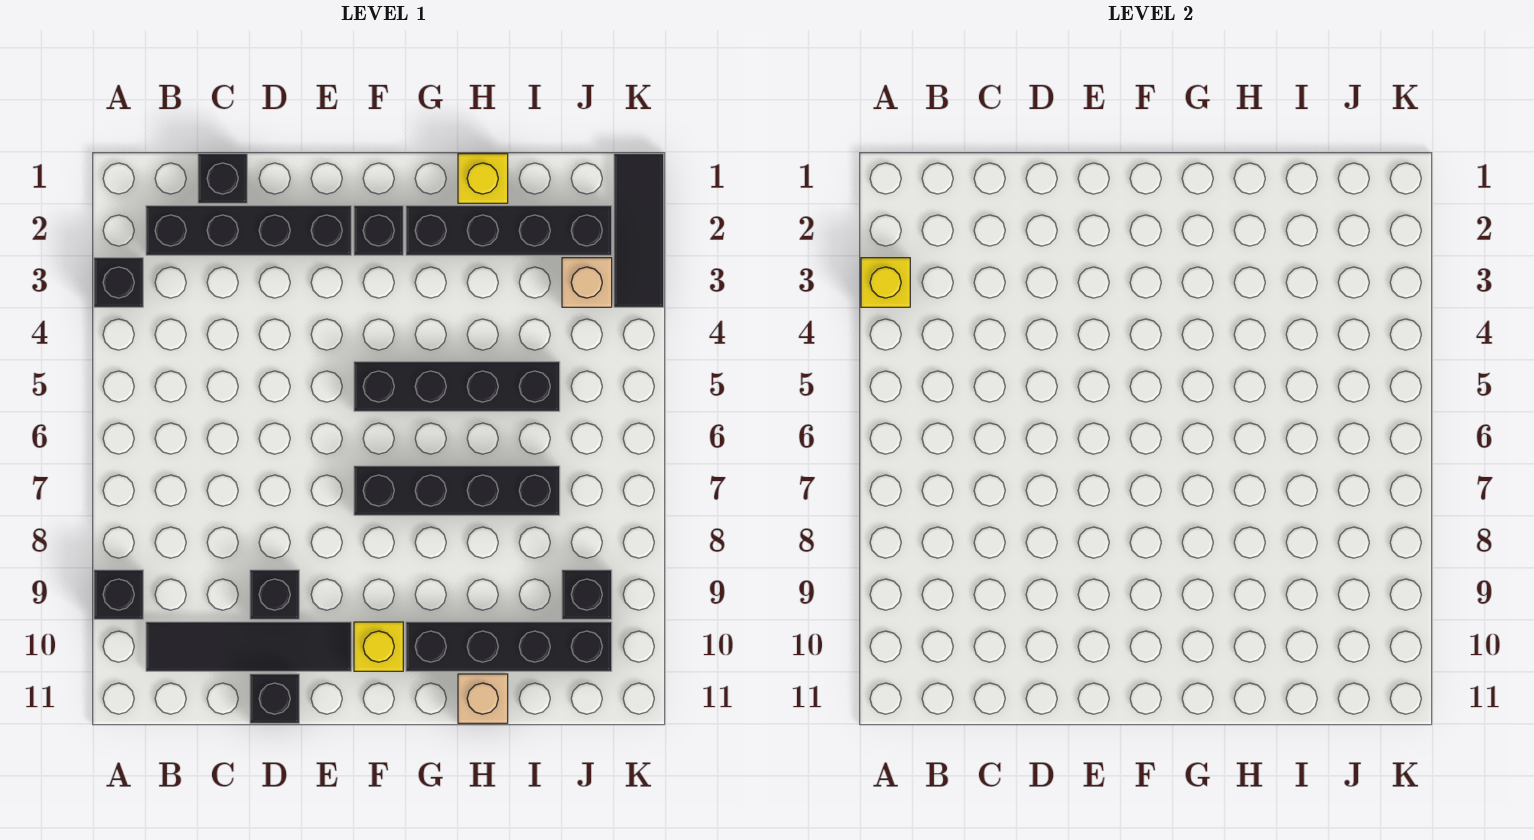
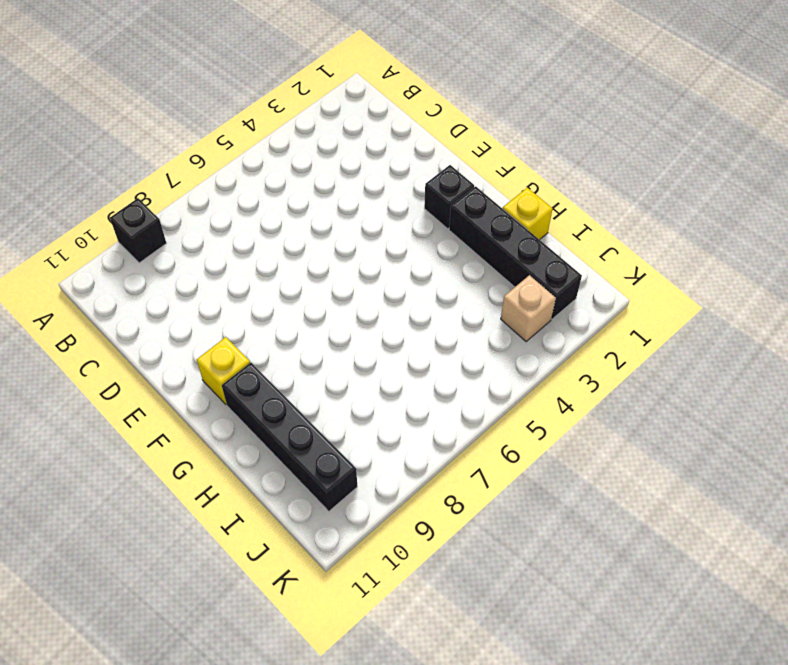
none -> black brick A3 level 1
none -> black brick B2:E2 level 1
none -> black tile B10:E10 level 1

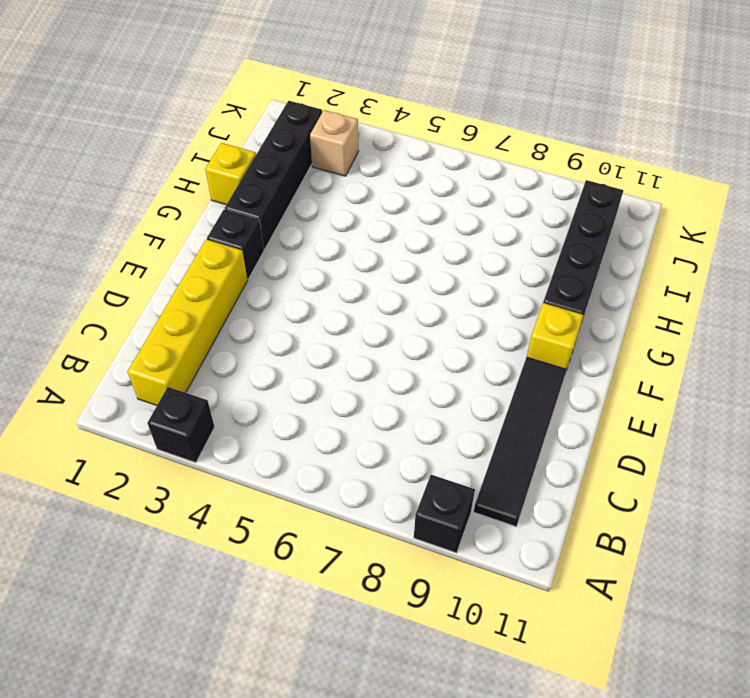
yellow brick B2:E2 level 1 -> black brick B2:E2 level 1
none -> black brick C1 level 1
none -> black brick D9 level 1
none -> black brick D11 level 1

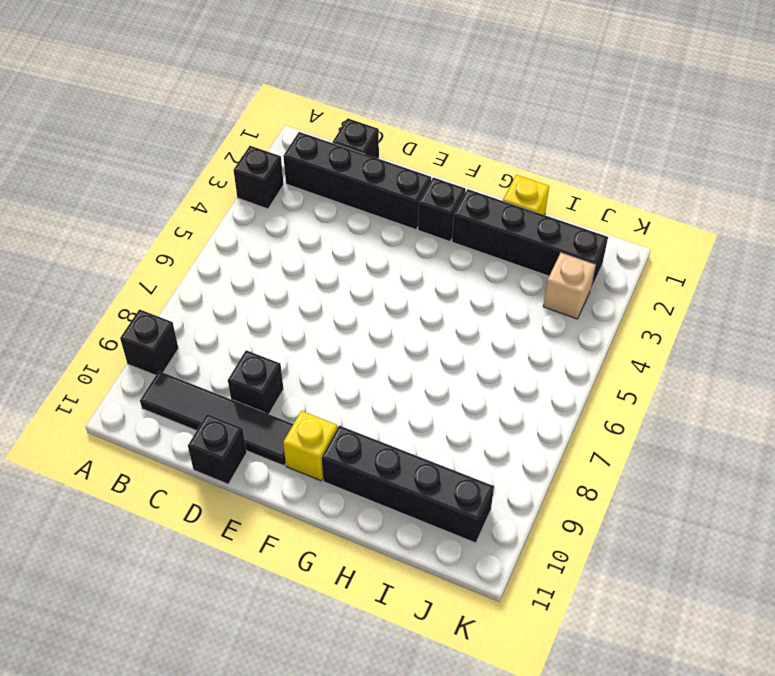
none -> black brick F5:I5 level 1
none -> black brick F7:I7 level 1
none -> tan brick H11 level 1

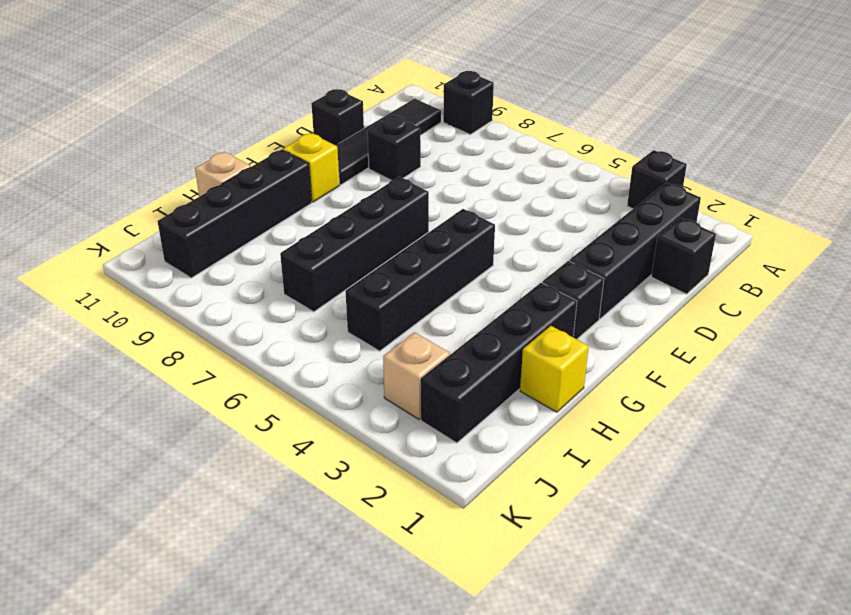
none -> black brick J9 level 1
none -> black tile K1:K3 level 1
none -> yellow brick A3 level 2

